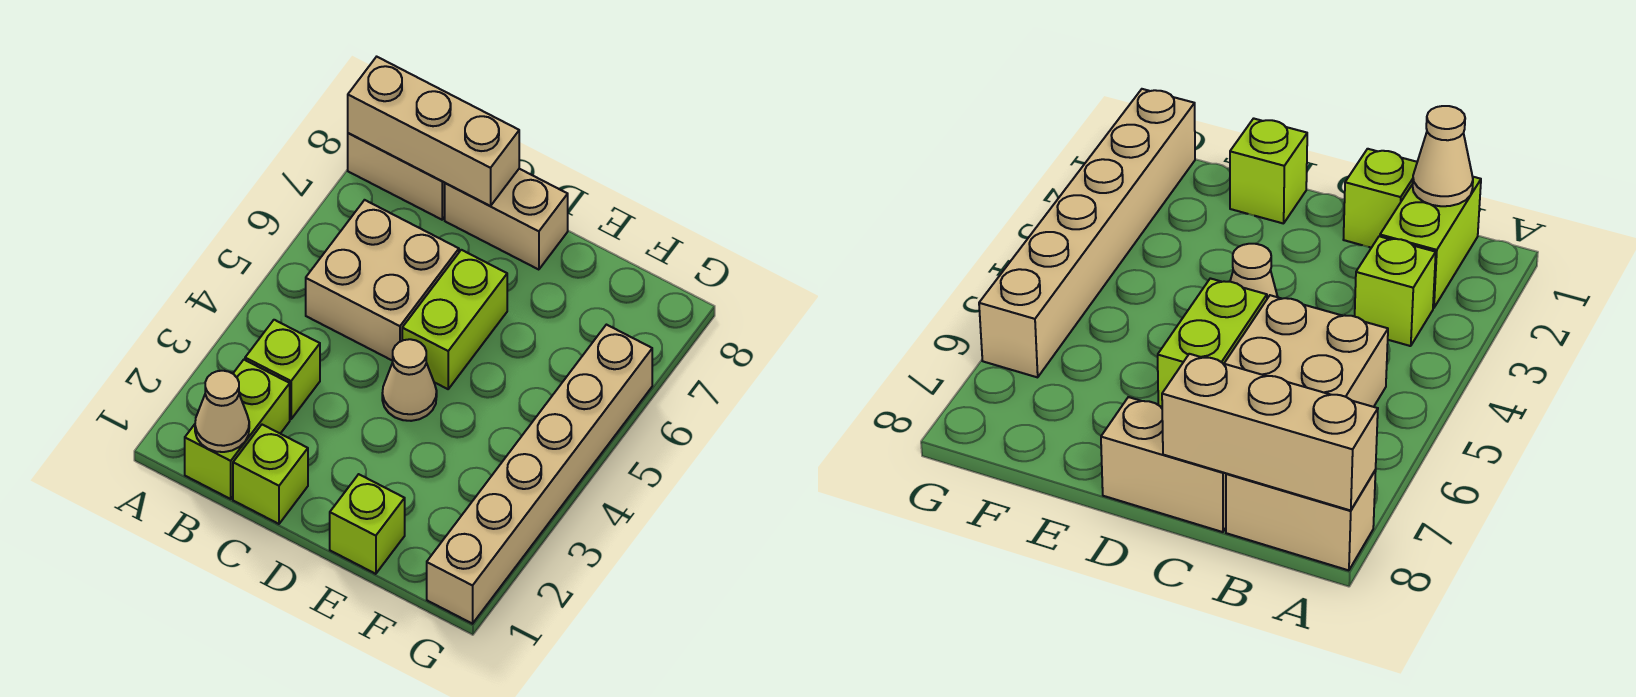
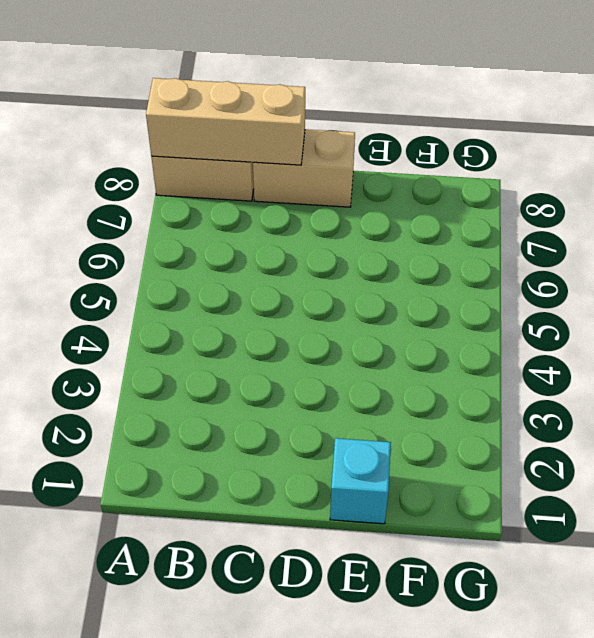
cyan brick E1 level 1 -> lime brick E1 level 1
none -> lime brick B1:B2 level 1
none -> lime brick B3 level 1
none -> tan brick B5:C6 level 1

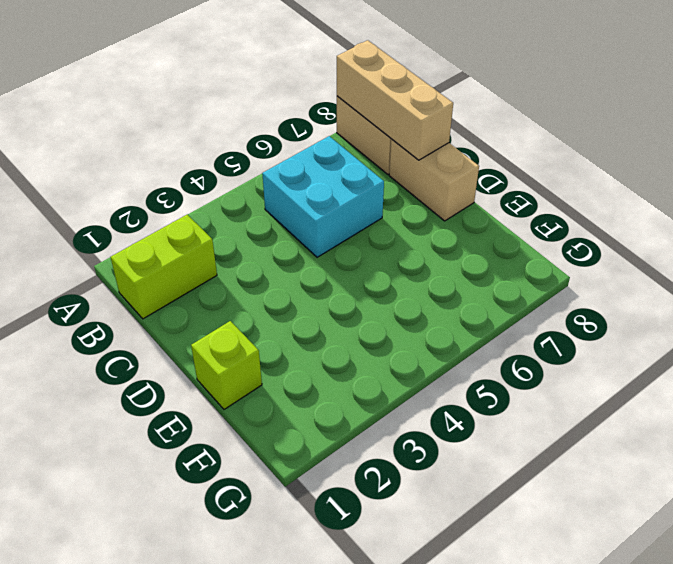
cyan brick B5:C6 level 1 -> tan brick B5:C6 level 1
none -> lime brick B3 level 1
none -> lime brick C1 level 1
none -> tan cone D4 level 1

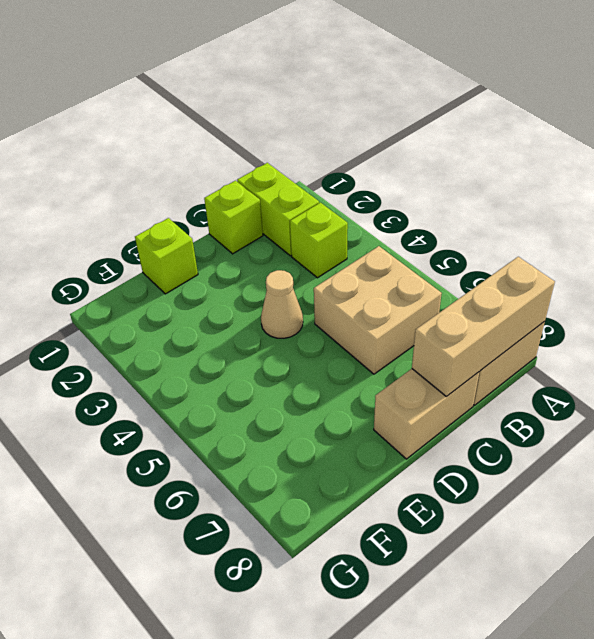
none -> lime brick D5:D6 level 1
none -> tan brick G1:G6 level 1
none -> tan cone B1 level 2

